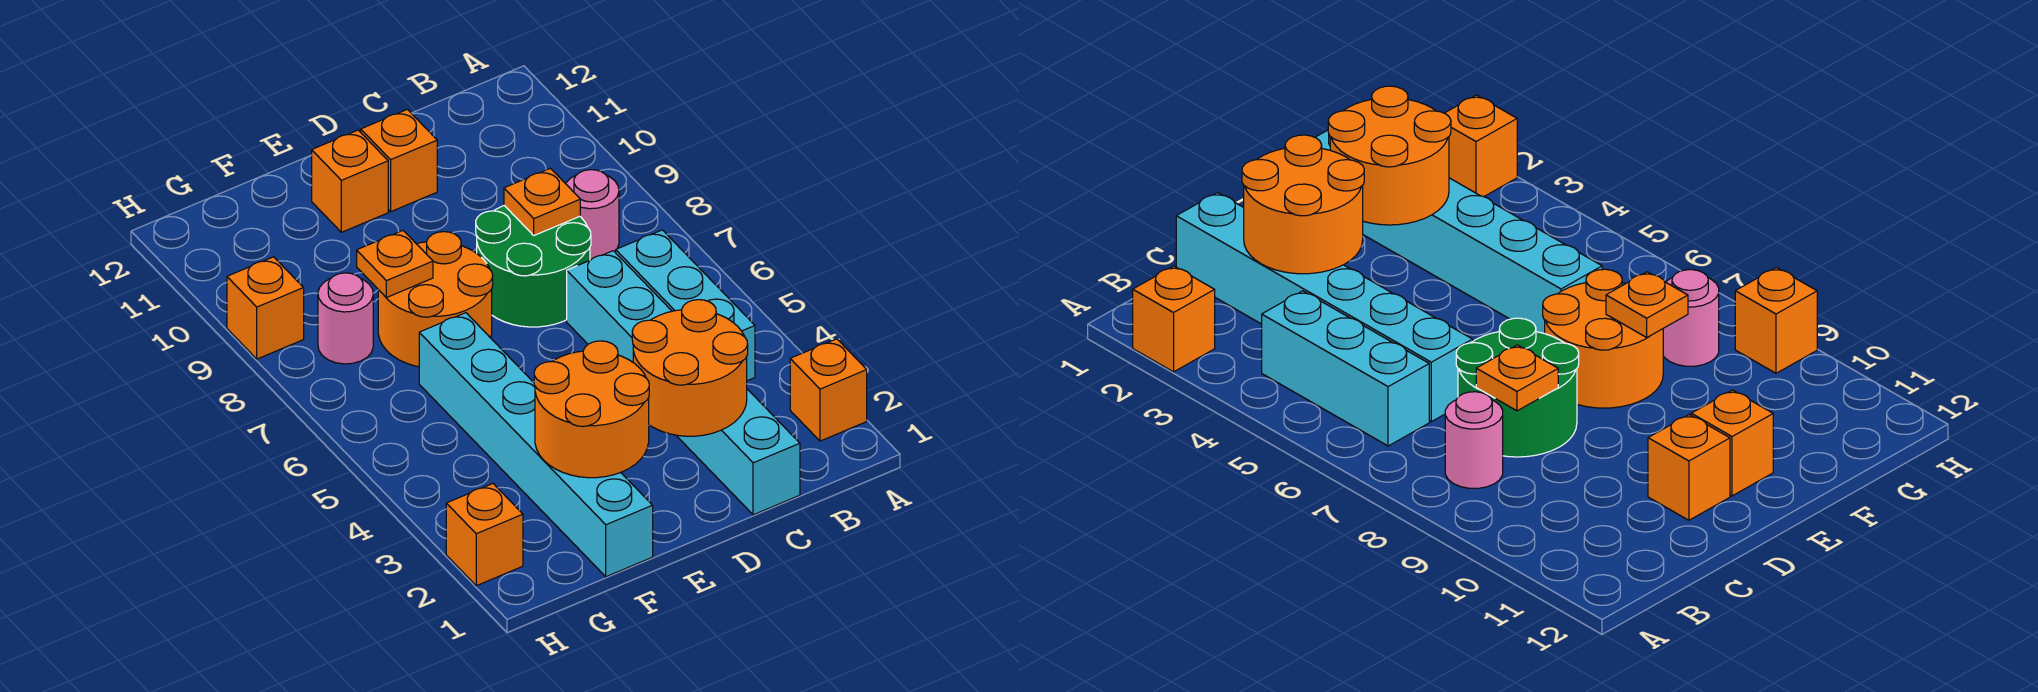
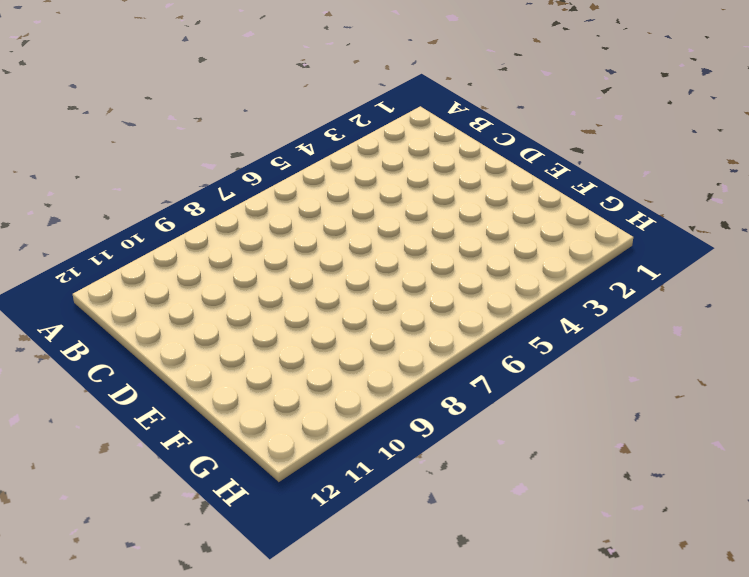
none -> orange brick A2 level 1
none -> cyan brick B4:B6 level 1
none -> pink round brick B8 level 1

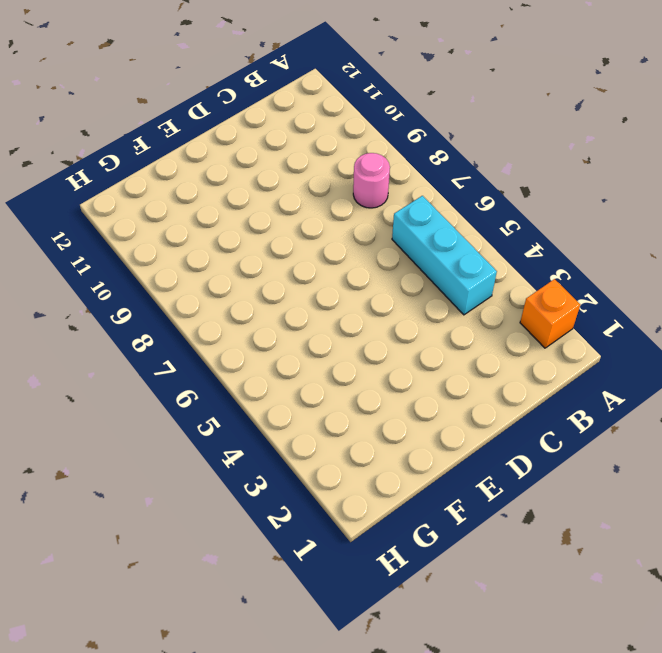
none -> cyan brick C1:C6 level 1
none -> green round brick C7:D8 level 1
none -> orange brick D11 level 1

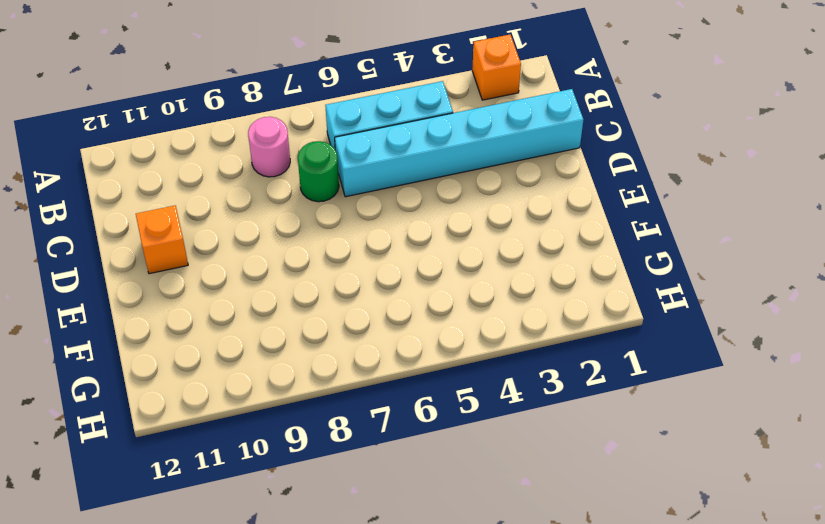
green round brick C7 level 1 -> green round brick C7:D8 level 1
none -> orange round brick E7:F8 level 1
none -> orange brick E11 level 1
none -> cyan brick F1:F6 level 1

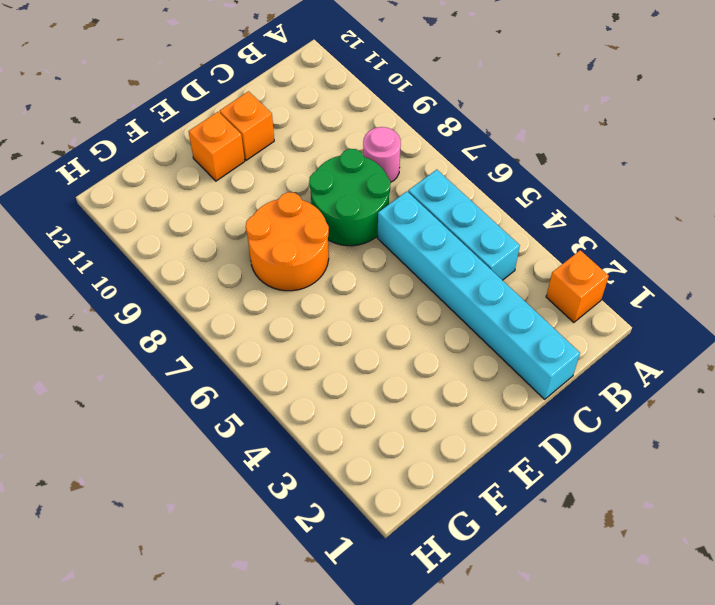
none -> cyan brick F1:F6 level 1
none -> pink round brick G8 level 1
none -> orange brick H2 level 1

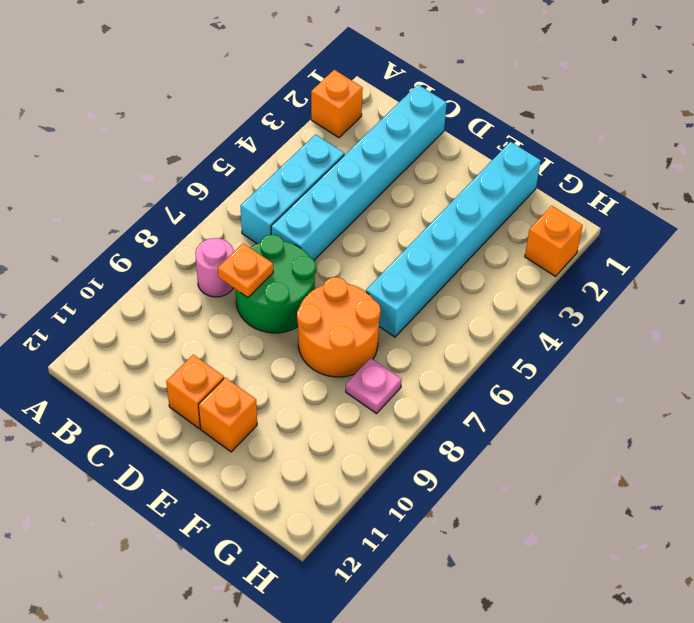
pink plate G8 level 1 -> pink round brick G8 level 1
none -> orange brick H9 level 1
none -> orange round brick C2:D3 level 2
none -> orange round brick E2:F3 level 2

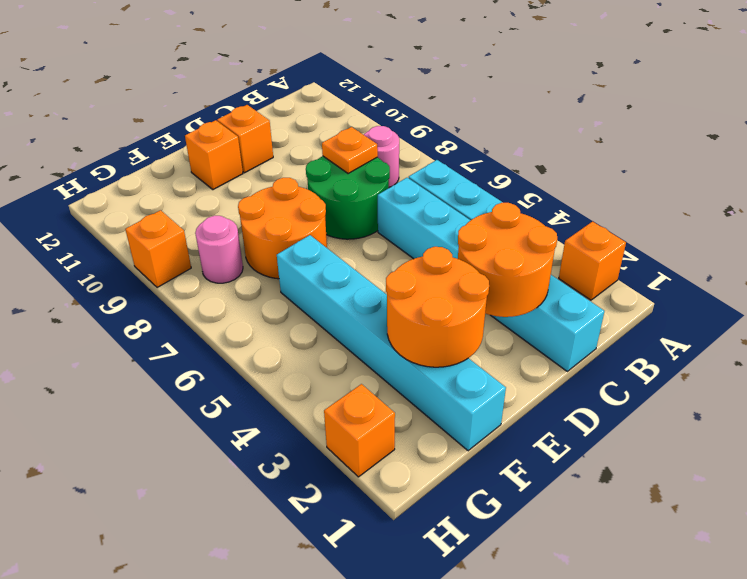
none -> orange plate F8 level 2

